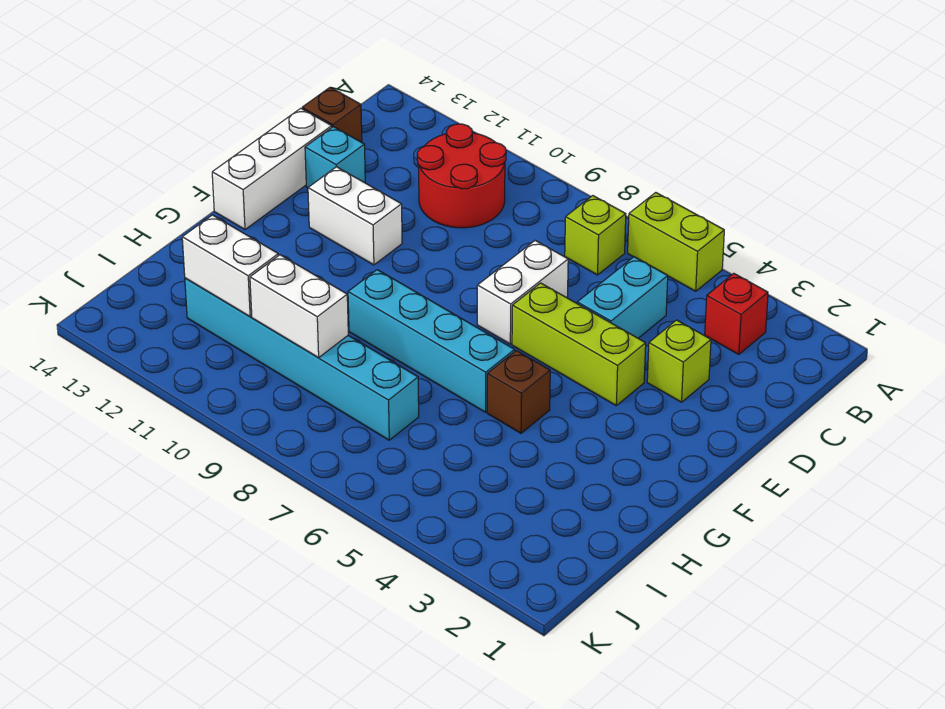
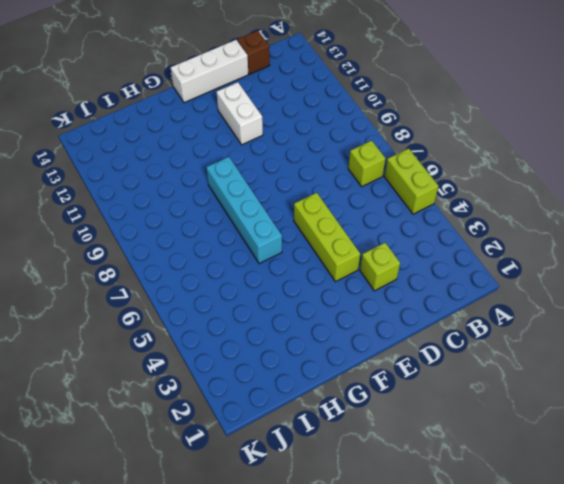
none -> red brick B3 level 1
none -> red round brick B10:C11 level 1
none -> cyan brick C5:D5 level 1

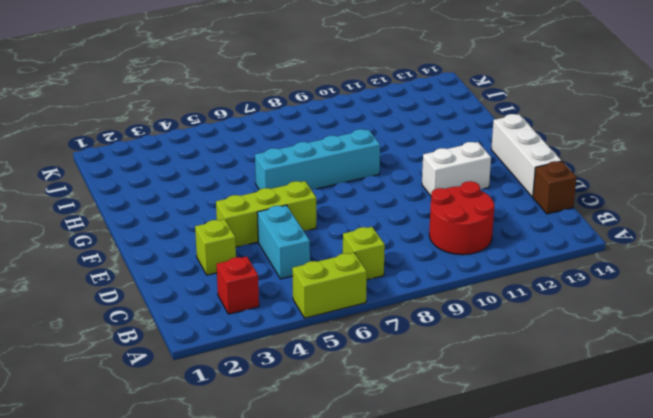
none -> white brick D7:E7 level 1
none -> cyan brick D13 level 1
none -> brown brick G5 level 1

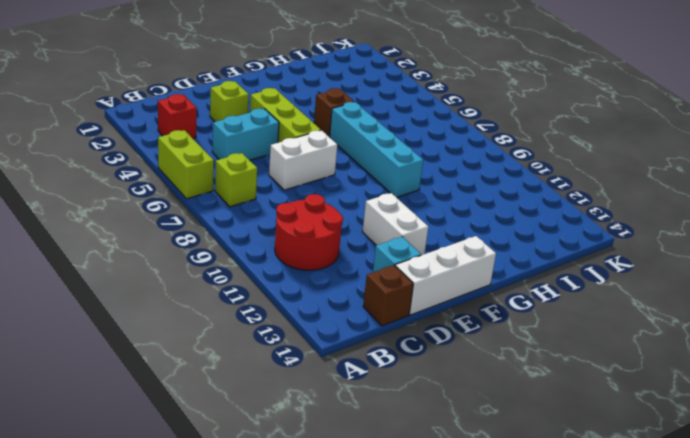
none -> cyan brick I7:I12 level 1
none -> white brick I9:I10 level 2
none -> white brick I11:I12 level 2

